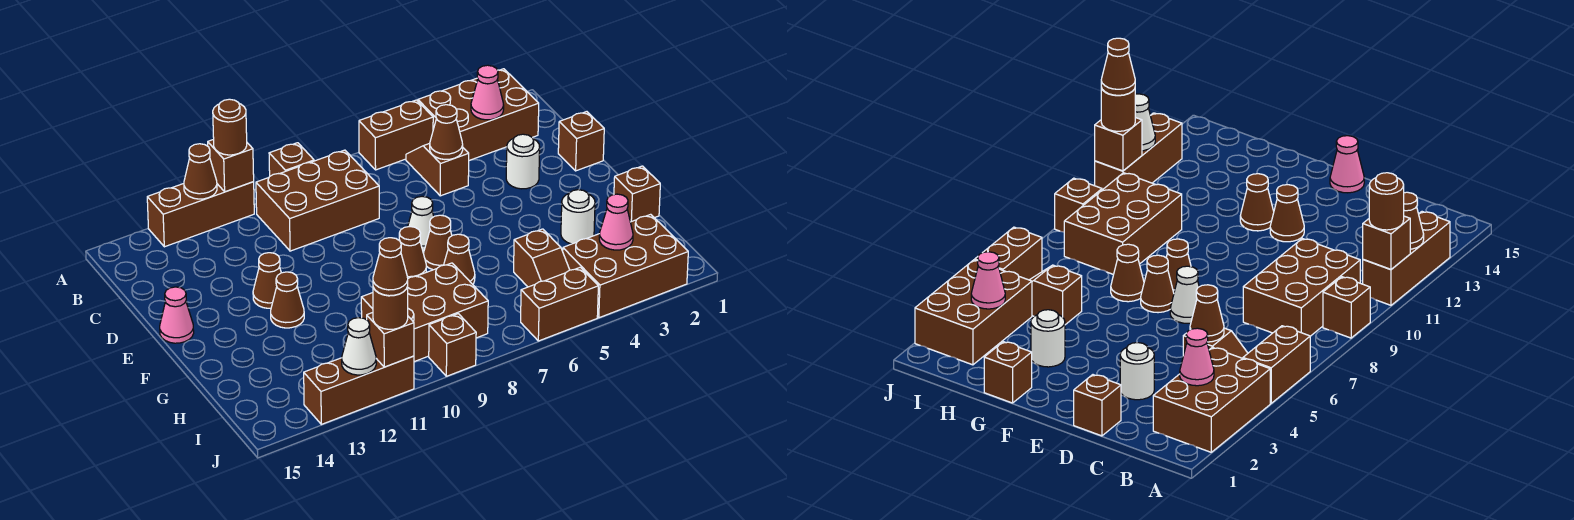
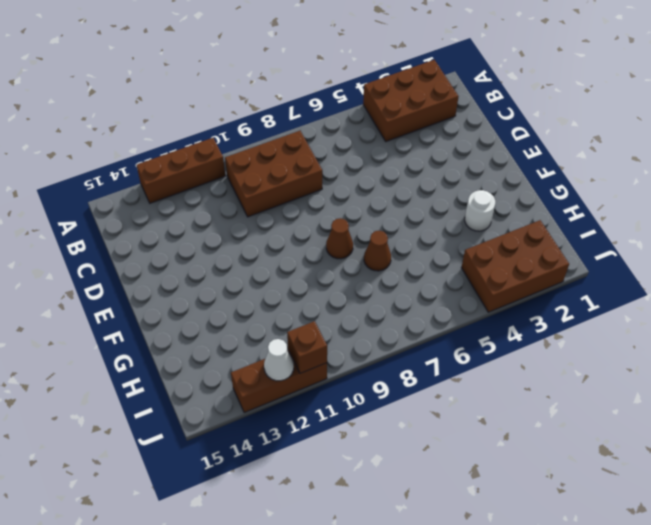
none -> brown brick A5:A6 level 1
none -> brown brick A9 level 1
none -> brown slope B5:C5 level 1 top C
none -> brown brick D1 level 1

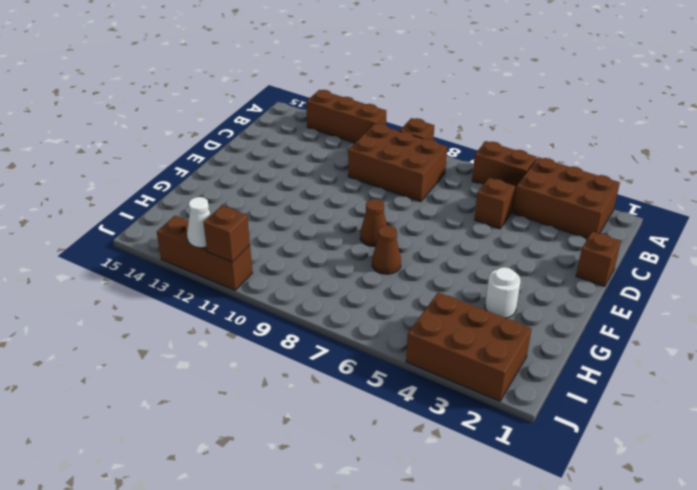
none -> white round brick D3 level 1
none -> white cone E7 level 1
none -> brown cone E12 level 1
none -> pink cone E15 level 1

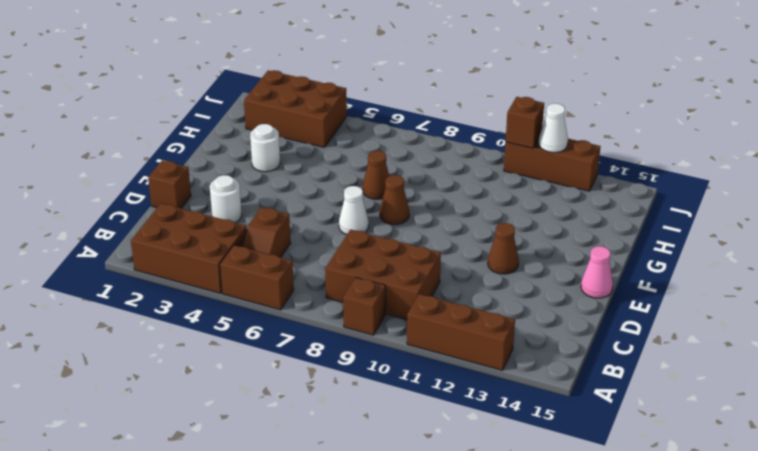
none -> brown cone F7 level 1
none -> brown cone F12 level 1
none -> brown brick G1 level 1
none -> brown slope H5:I5 level 1 top H

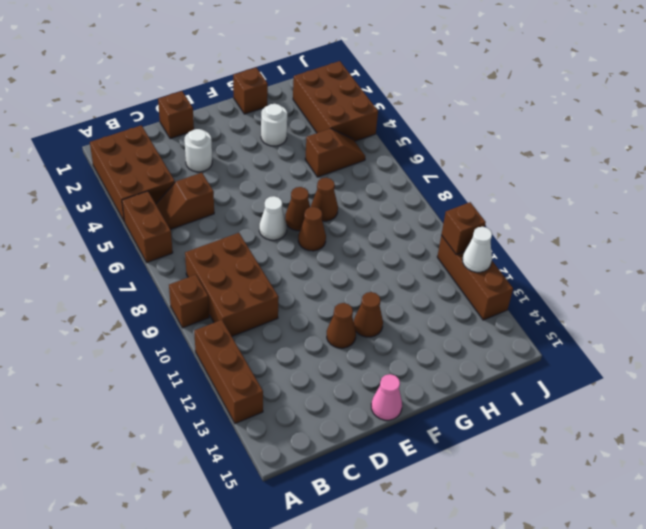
none -> brown brick H8:I10 level 1
none -> brown brick J5:J6 level 1
none -> brown brick J9 level 1
none -> brown brick A11 level 2

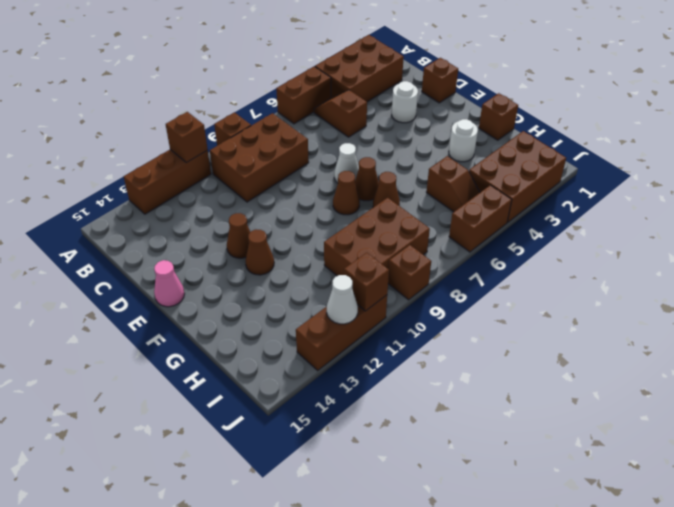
none -> brown cone A12 level 2
none -> pink cone B3 level 2
none -> brown cone C5 level 2
none -> pink cone I3 level 2

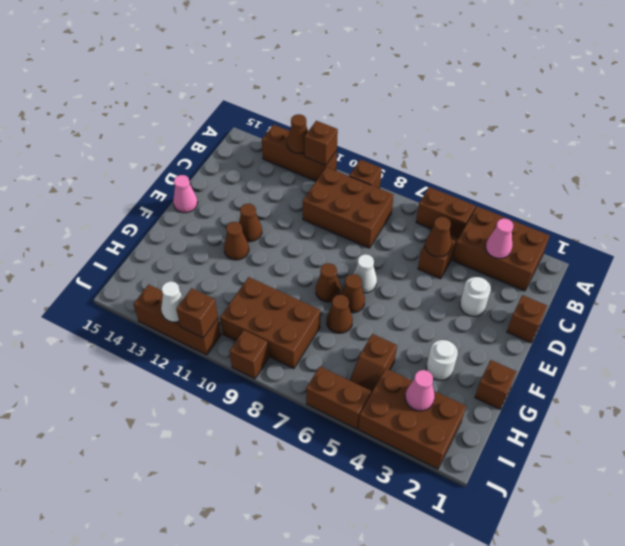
none -> brown round brick A11 level 3
none -> brown round brick J11 level 3
none -> brown cone J11 level 4

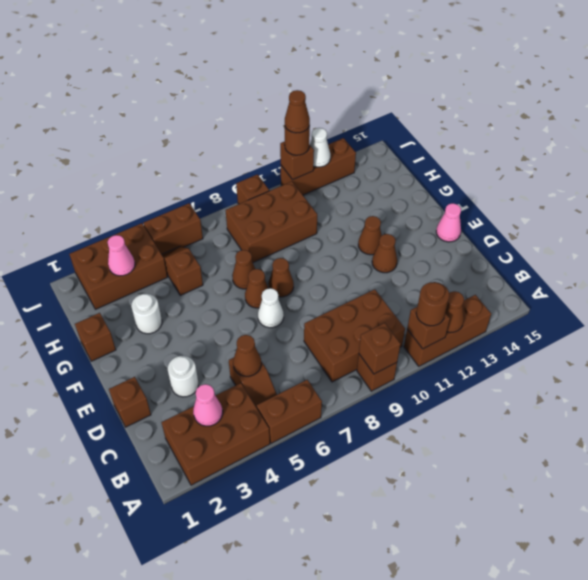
brown brick A9 level 2 -> none

